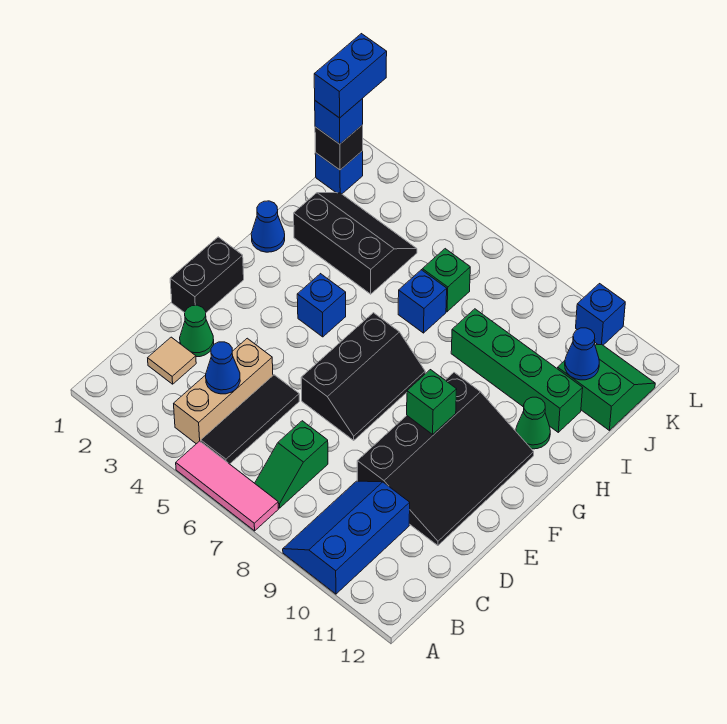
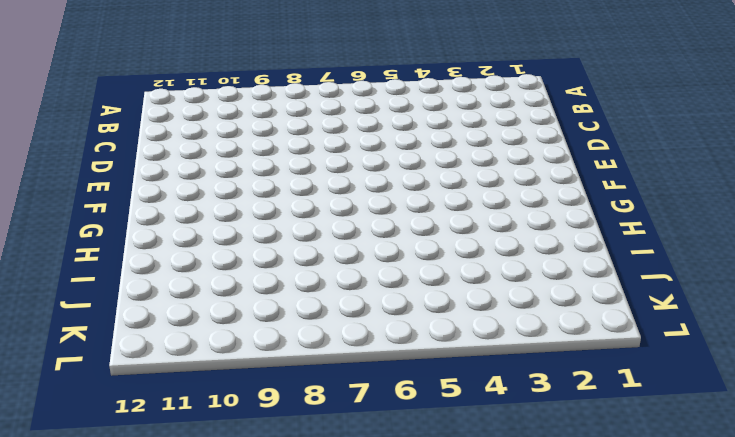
none -> pink tile A5:A7 level 1
none -> blue slope A9:C10 level 1 top 10
none -> tan brick B4:D4 level 1

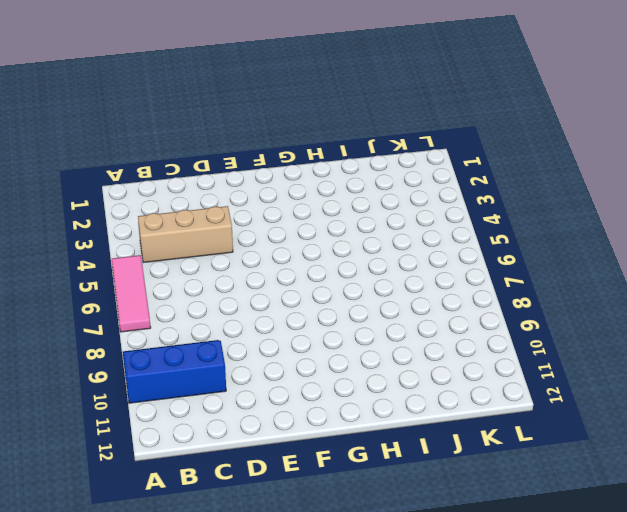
none -> black tile B5:D5 level 1
none -> green slope B7:C7 level 1 top C
none -> tan tile C2 level 1

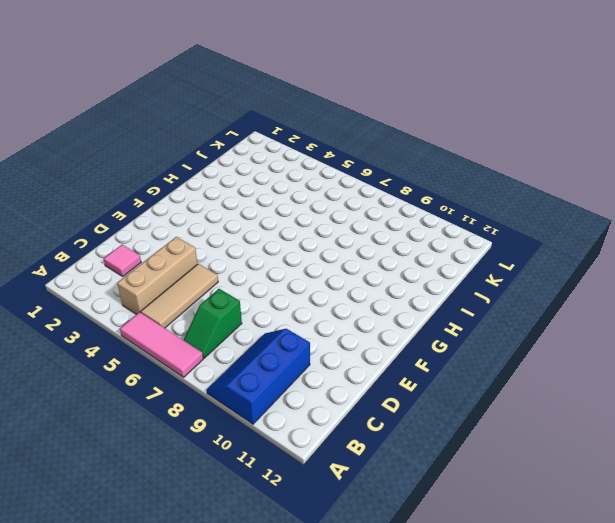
tan tile B5:D5 level 1 -> black tile B5:D5 level 1
pink tile C2 level 1 -> tan tile C2 level 1
none -> green cone D2 level 1
none -> black slope D9:G11 level 1 top 9
none -> black brick E1:F1 level 1

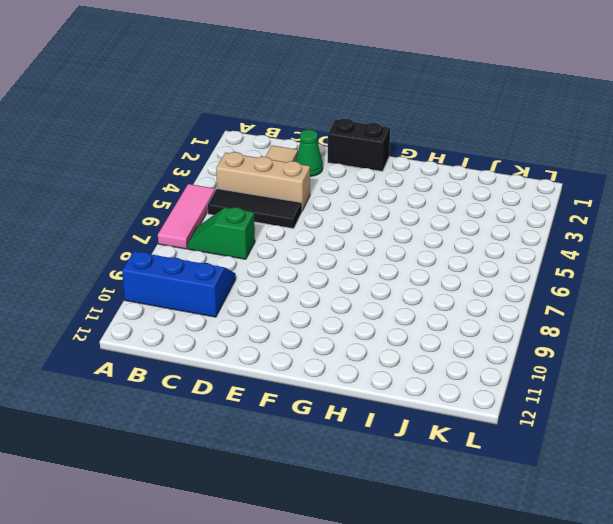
none -> black slope D9:G11 level 1 top 9
none -> black slope E6:G7 level 1 top 6
none -> blue brick G4 level 1

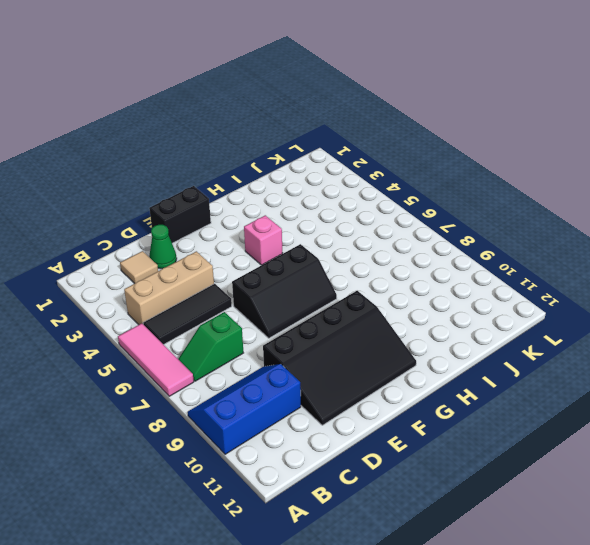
pink brick G4 level 1 -> blue brick G4 level 1
none -> blue cone H1 level 1
none -> green cone H11 level 1
none -> black slope I2:J4 level 1 top I

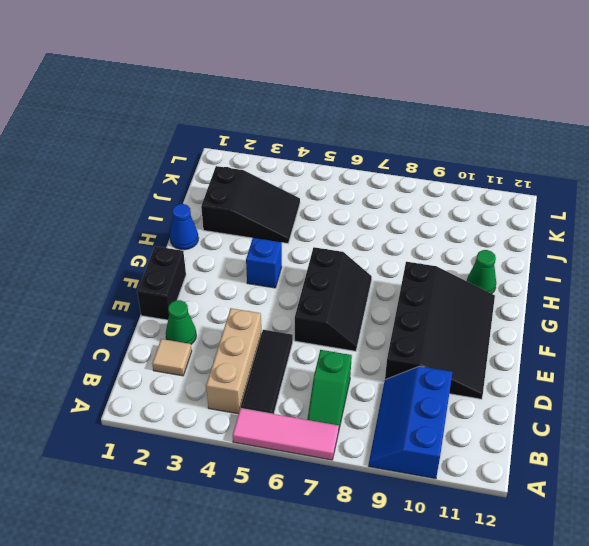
black slope I2:J4 level 1 top 2 -> black slope I2:J4 level 1 top I
none -> blue brick I6 level 1
none -> green brick I8:I11 level 1
none -> green brick J6 level 1

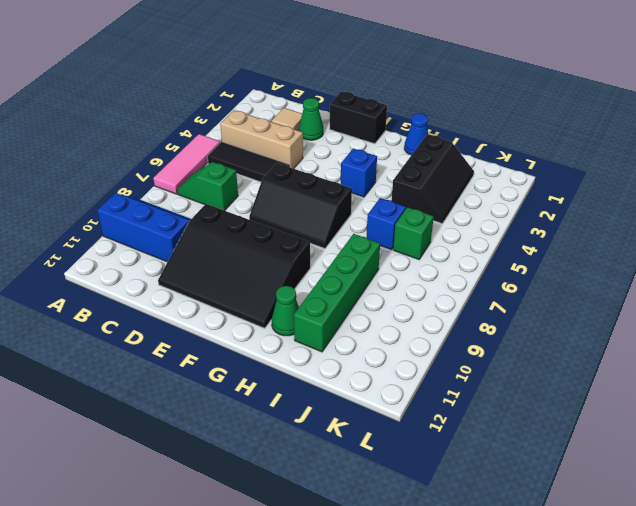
none -> green slope J11:K12 level 1 top J
none -> blue brick K1 level 1
none -> blue brick L10 level 1

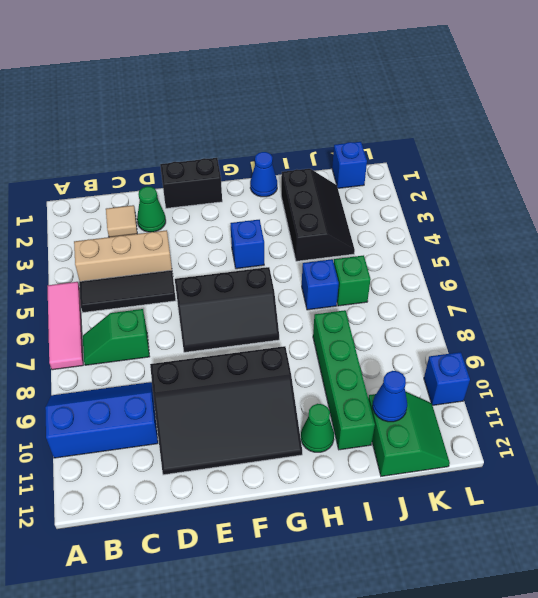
none -> blue cone C4 level 2
none -> green brick F9 level 2
none -> black brick K1 level 2

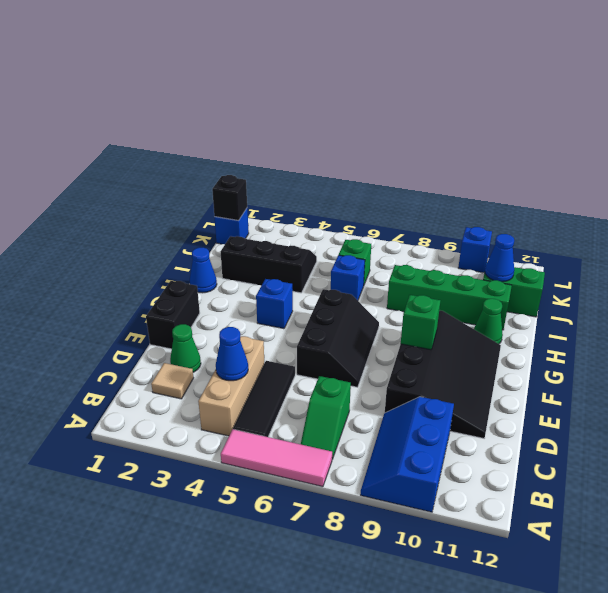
none -> blue brick K1 level 3
none -> blue brick K1:L1 level 4

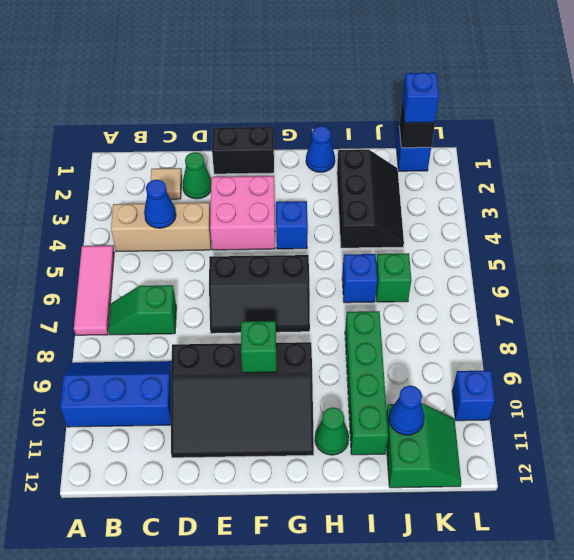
pink brick E3:F4 level 1 -> none
none -> black tile B5:D5 level 1
none -> blue brick K1:L1 level 4

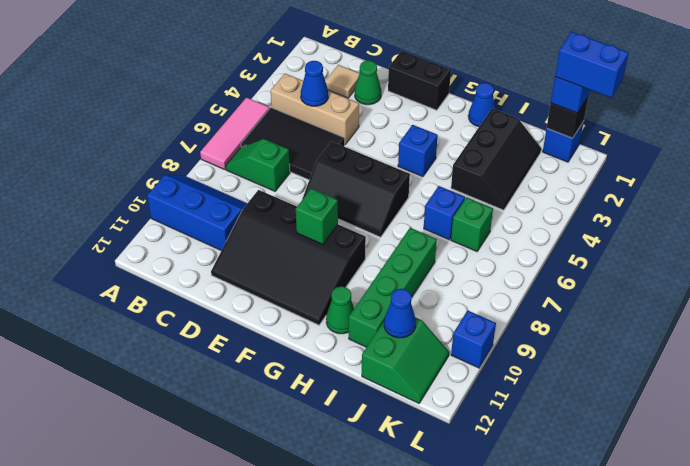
black tile B5:D6 level 1 -> black tile B5:D5 level 1

